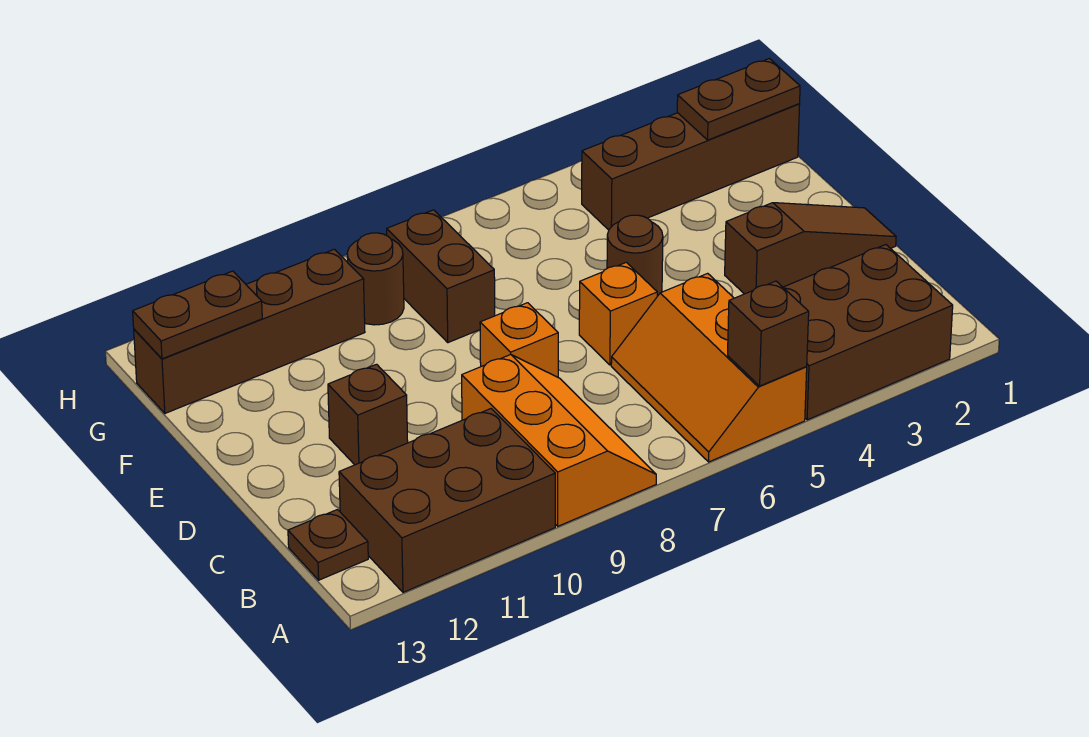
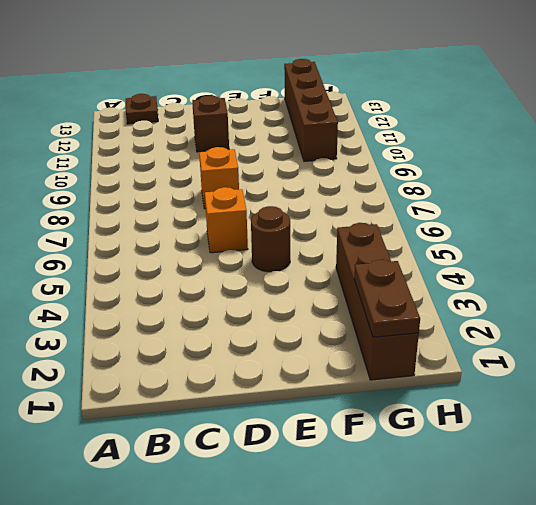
none -> brown brick A2:B4 level 1
none -> orange slope A5:C6 level 1 top 5
none -> orange slope A8:C9 level 1 top 9

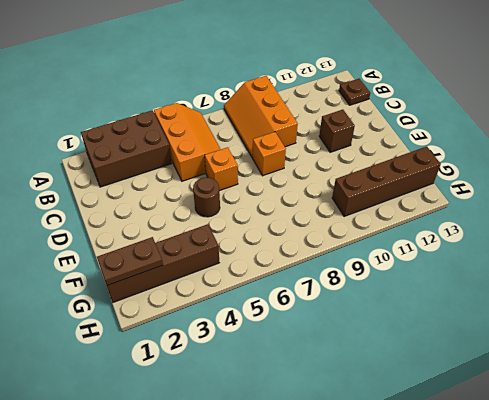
none -> brown brick A10:B12 level 1
none -> brown slope D1:D3 level 1 top 3
none -> brown brick F8:G8 level 1

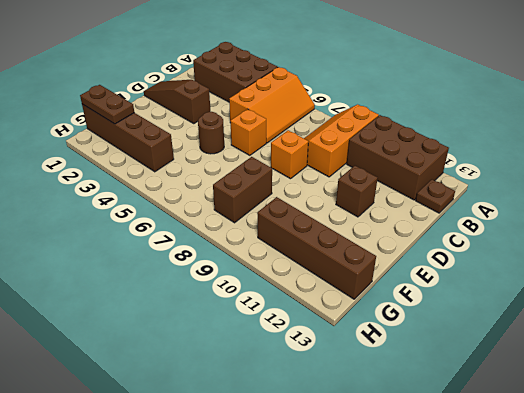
none -> brown round brick G9 level 1
none -> brown brick A5 level 2
none -> brown plate G12:G13 level 2

